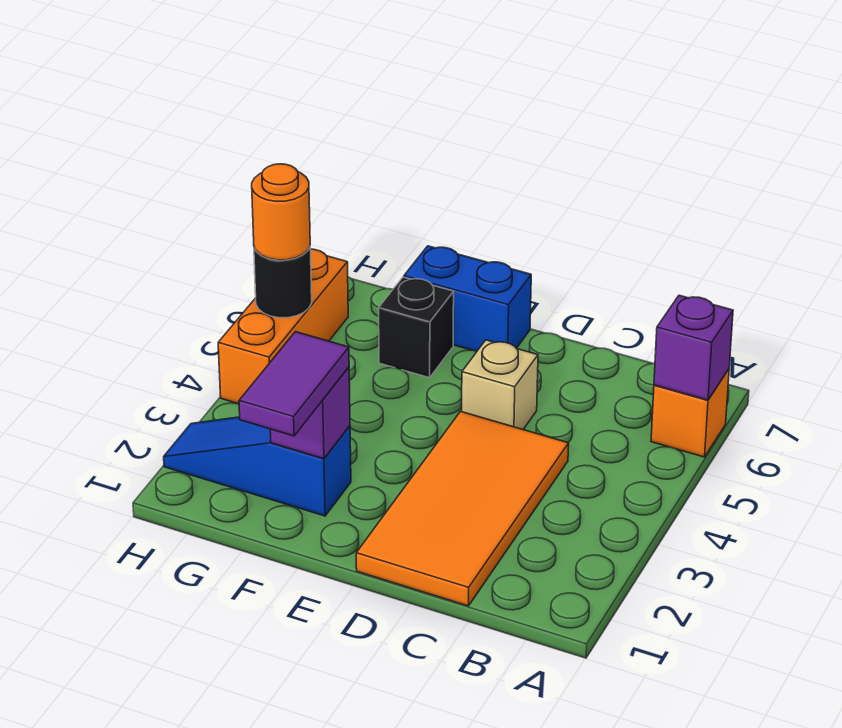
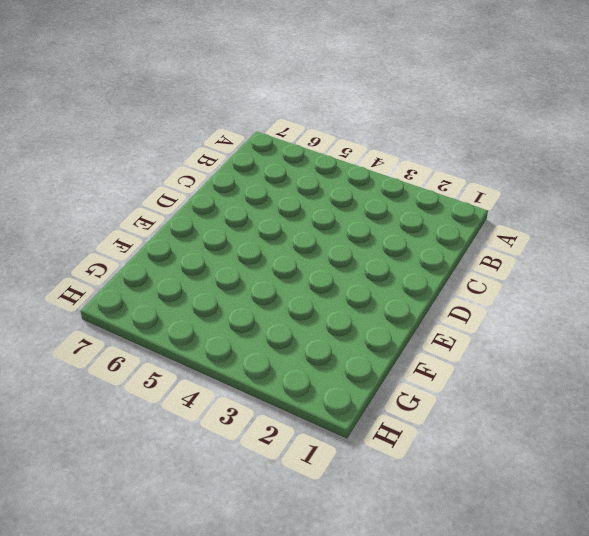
none -> orange brick A6 level 1
none -> orange tile C1:D4 level 1
none -> tan brick D5 level 1

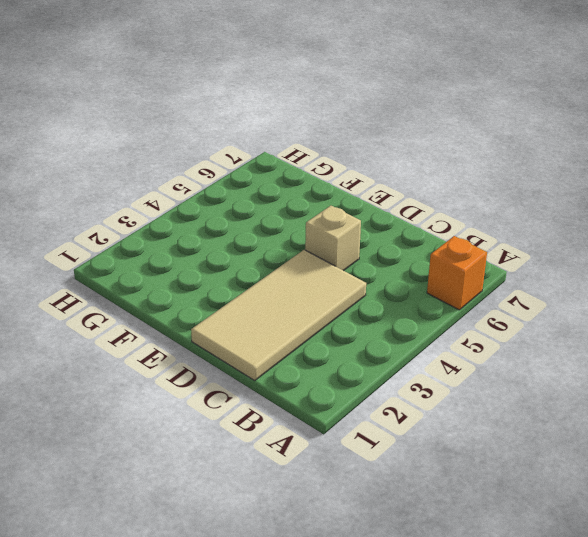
tan tile C1:D4 level 1 -> orange tile C1:D4 level 1
none -> blue brick E7:F7 level 1
none -> blue slope F2:H2 level 1 top F
none -> black brick F6 level 1

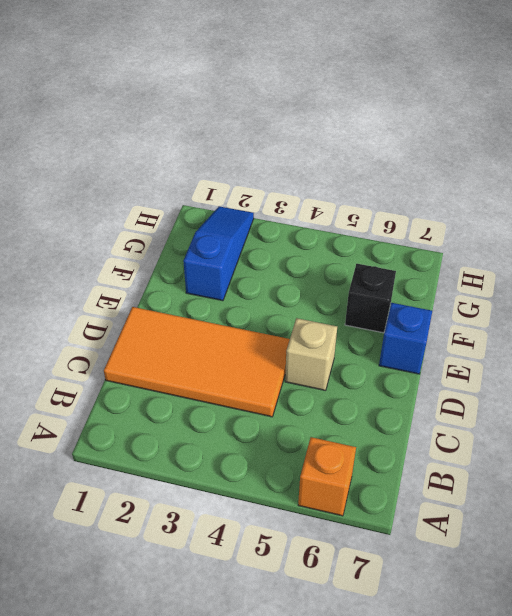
blue brick E7 level 1 -> blue brick E7:F7 level 1
none -> orange brick H4:H6 level 1
none -> purple brick A6 level 2
none -> purple brick F2 level 2

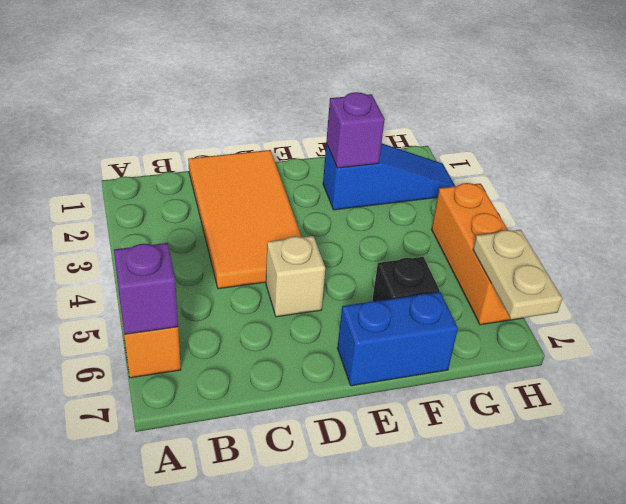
tan plate H6:H7 level 2 -> none
none -> black round brick H5 level 2
none -> purple tile F1:F2 level 3
none -> orange round brick H5 level 3

